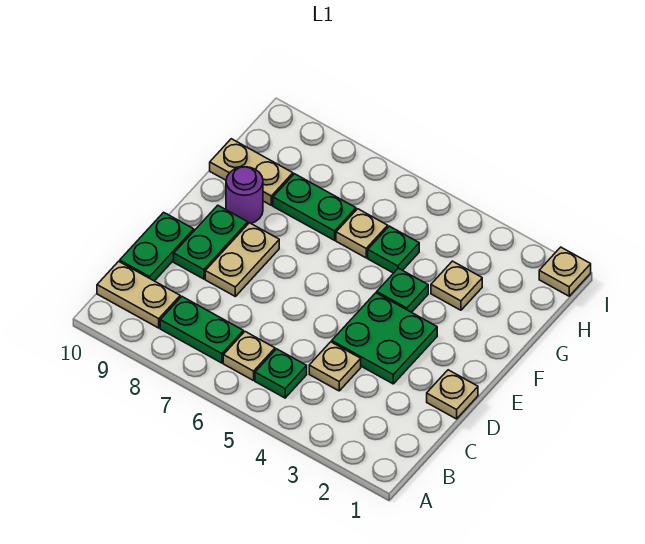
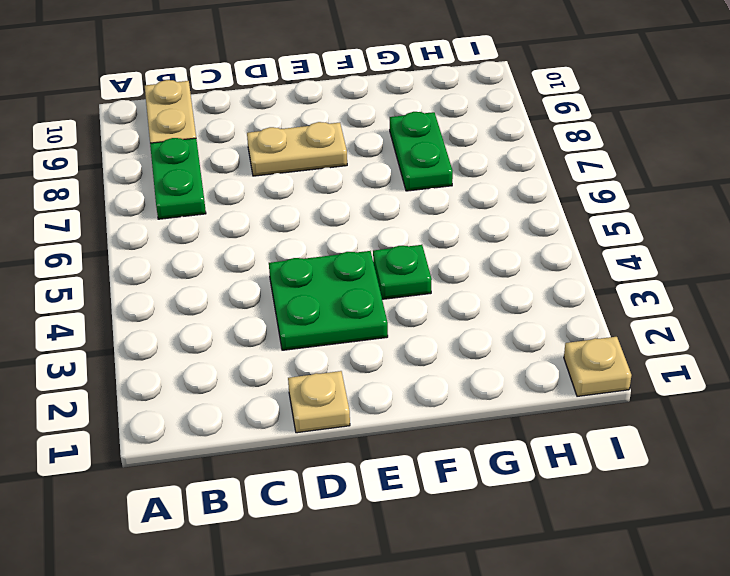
none -> green plate B5 level 1
none -> tan plate B6 level 1
none -> tan plate C4 level 1

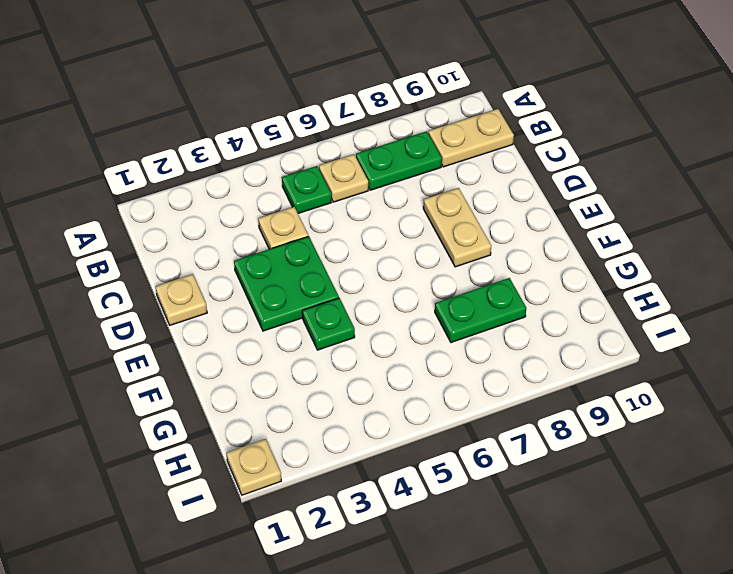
none -> green plate C10:D10 level 1
none -> green plate D9:E9 level 1
none -> purple round brick F9 level 1

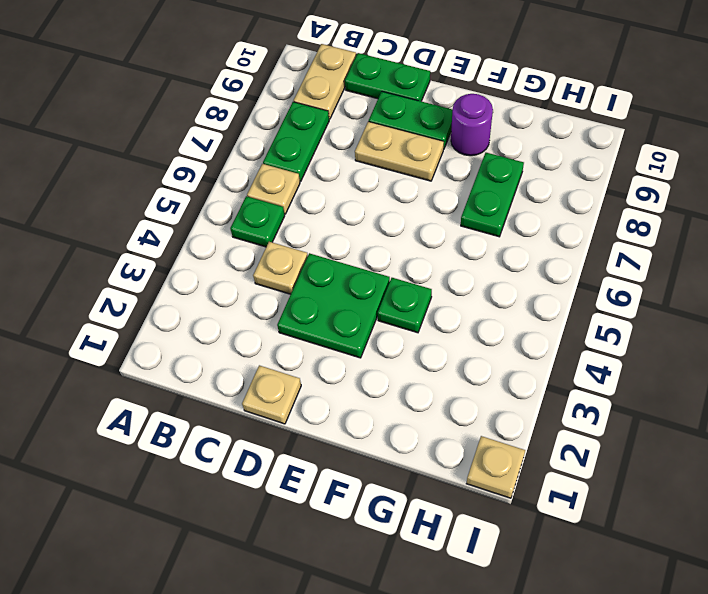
none -> tan plate G3 level 1
none -> green plate G5 level 1
none -> tan plate G6 level 1

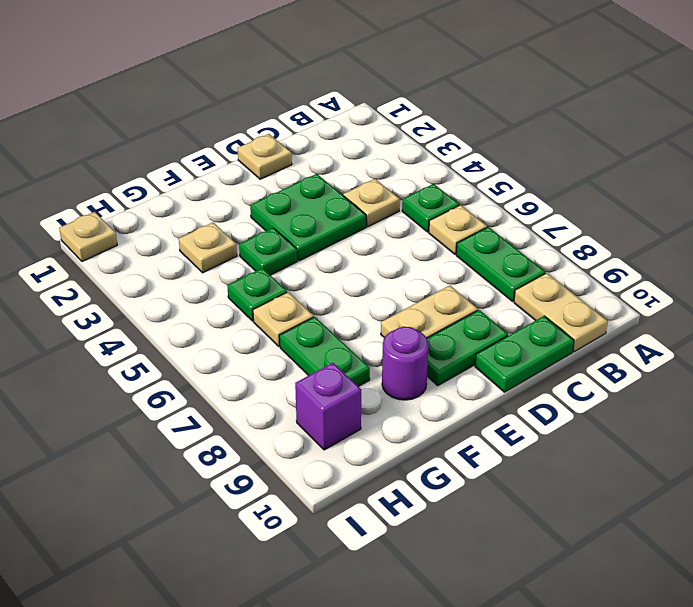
purple brick H9 level 1 -> none
none -> tan plate G9:G10 level 1

